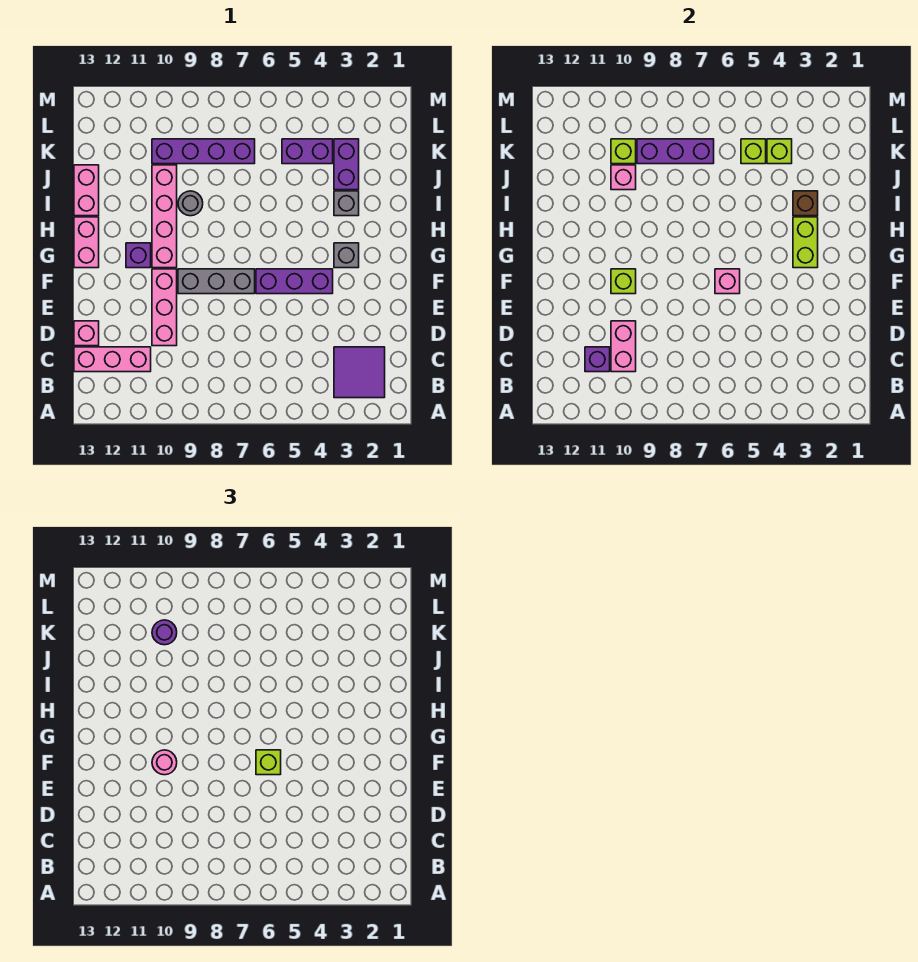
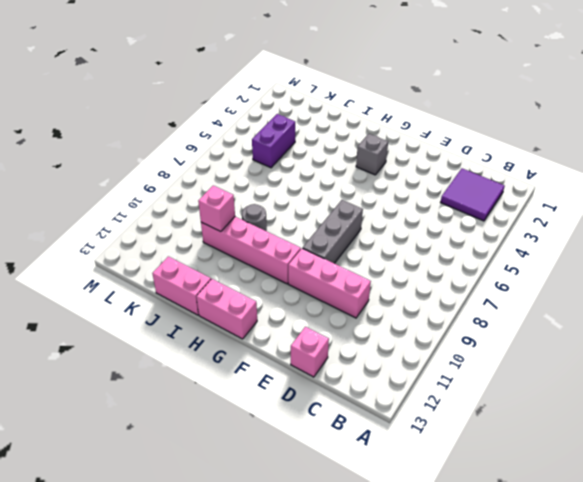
none -> pink brick C11:C13 level 1
none -> purple brick F4:F6 level 1
none -> purple brick G11 level 1
none -> grey brick I3 level 1

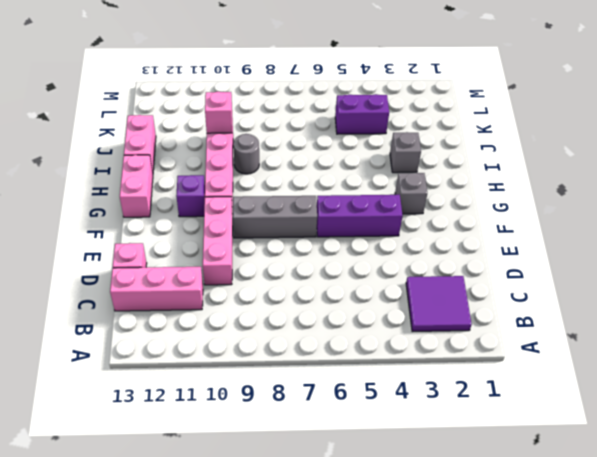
none -> purple brick J3:K3 level 1
none -> purple brick K7:K10 level 1
none -> pink brick C10:D10 level 2
none -> purple brick C11 level 2

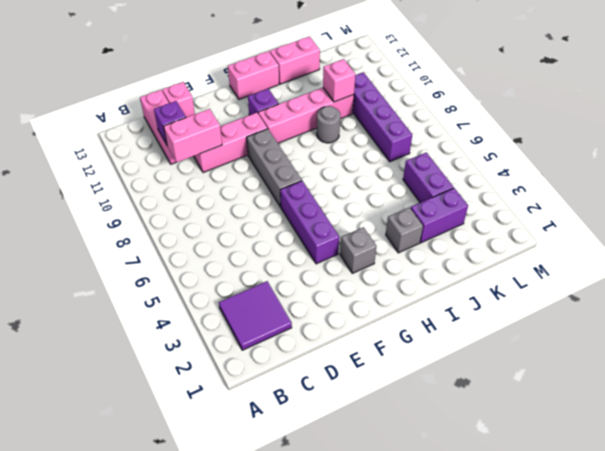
none -> pink brick F6 level 2
none -> lime brick F10 level 2
none -> lime brick G3:H3 level 2
none -> brown brick I3 level 2

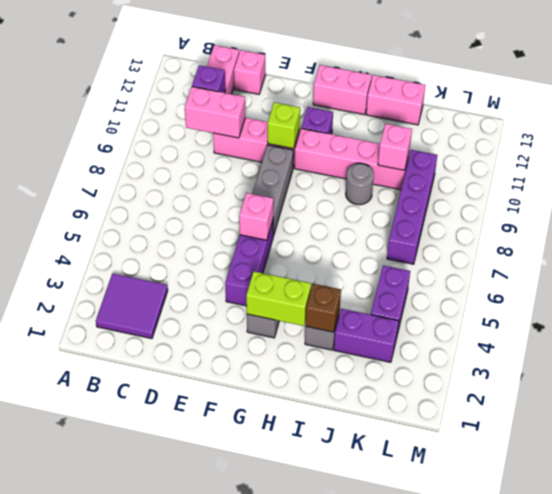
none -> lime brick K4 level 2
none -> lime brick K5 level 2
none -> purple brick K7:K9 level 2
none -> lime brick K10 level 2

